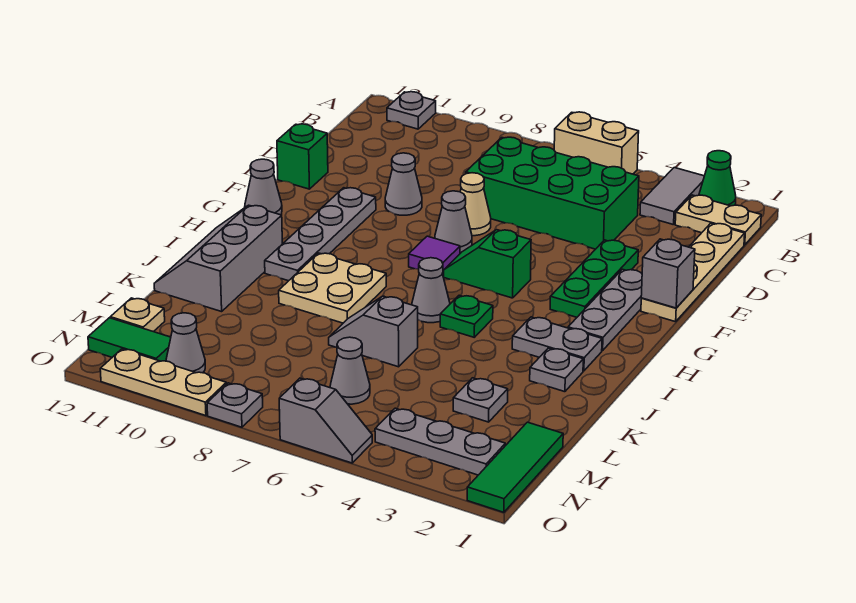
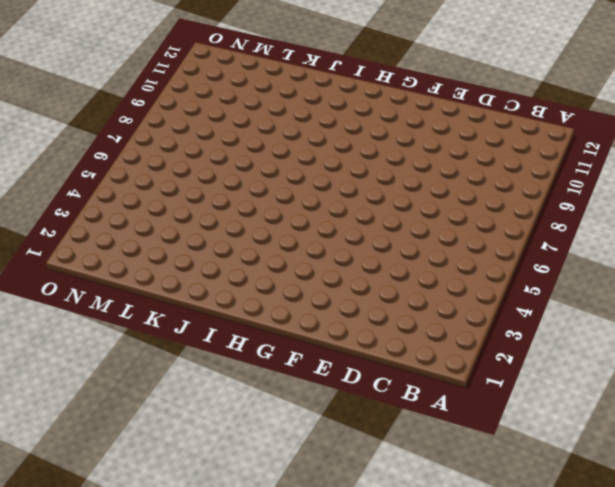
none -> green cone A2 level 1
none -> grey tile A3:B3 level 1
none -> tan brick A5:A6 level 1
none -> grey plate A11 level 1

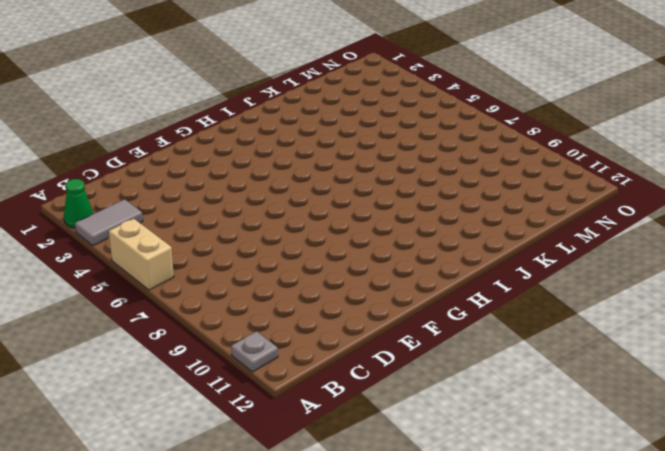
none -> tan plate B1:B2 level 1
none -> tan plate C1:F1 level 1
none -> green brick C4:D7 level 1
none -> green plate E3:G3 level 1

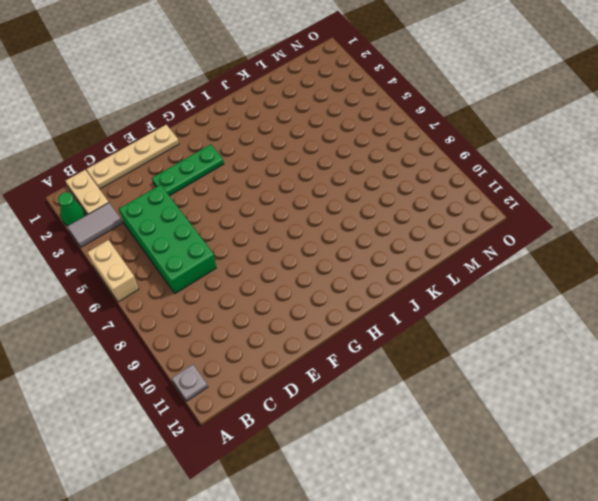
none -> tan cone E7 level 1
none -> grey cone E9 level 1
none -> green brick E12 level 1
none -> grey plate F2:H2 level 1

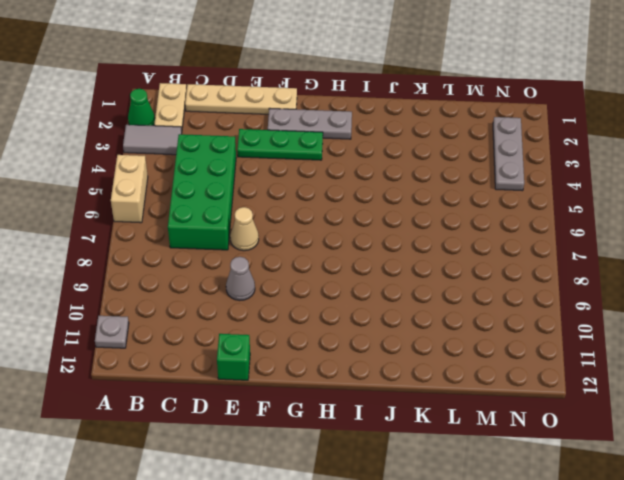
none -> grey cone F7 level 1
none -> grey plate F10:I10 level 1
none -> green slope G5:G6 level 1 top 5
none -> purple tile G7 level 1

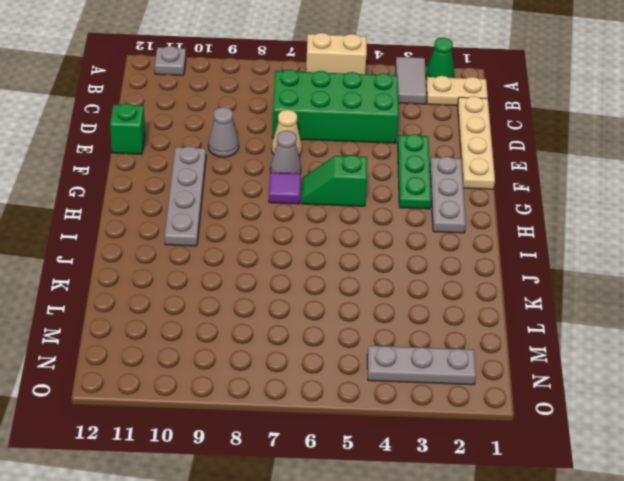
none -> grey cone G12 level 1
none -> grey plate I2:I3 level 1
none -> green plate I5 level 1
none -> grey cone I6 level 1

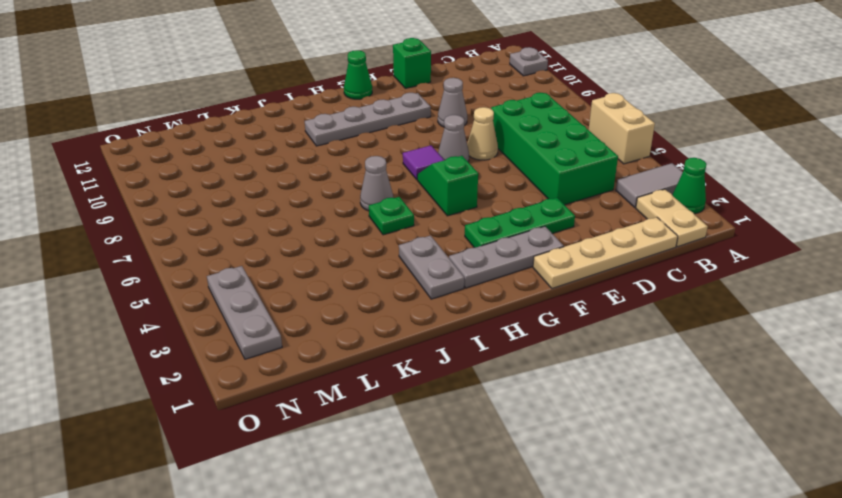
green cone G12 level 1 -> grey cone G12 level 1
none -> tan plate I8:J9 level 1
none -> grey slope I11:K12 level 1 top 11
none -> grey plate J2 level 1
none -> grey slope K6:K7 level 1 top 6

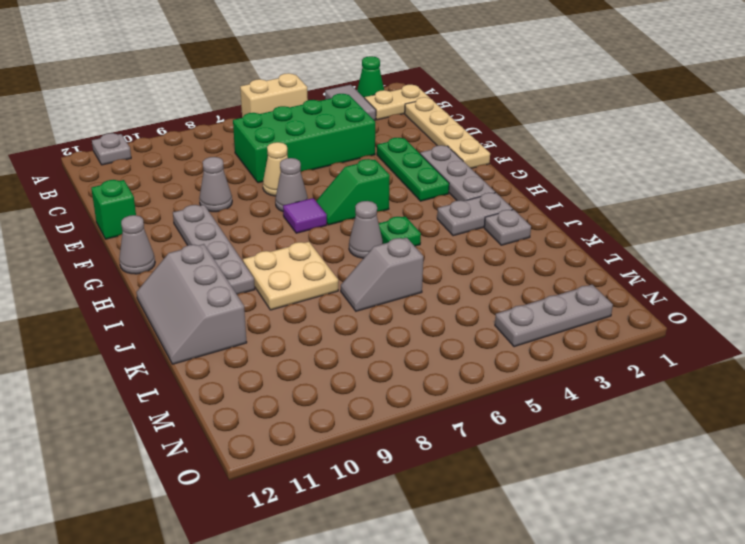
none -> grey plate L3 level 1
none -> green tile M1:O1 level 1
none -> grey cone M6 level 1
none -> tan plate M12 level 1

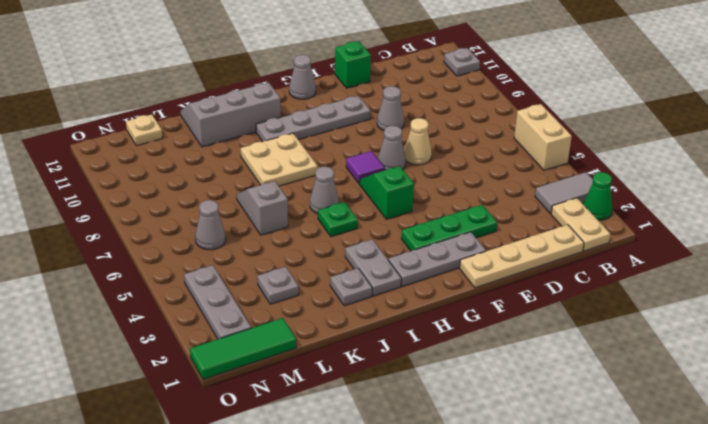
none -> green brick C4:D7 level 1
none -> grey cone N10 level 1
none -> green tile N11:N12 level 1
none -> grey slope O5:O6 level 1 top 6

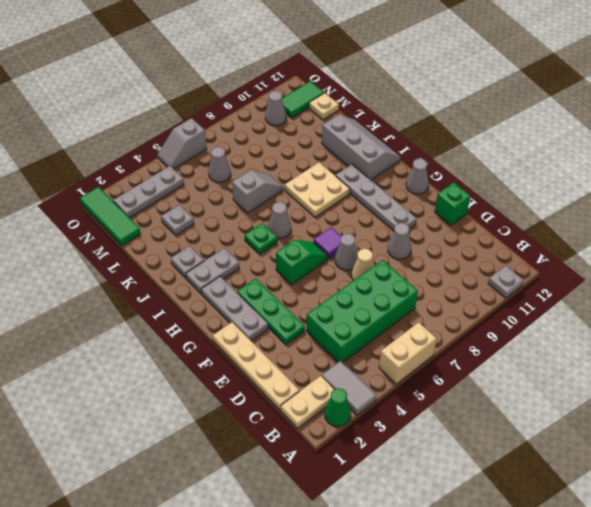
none -> grey plate O8 level 1
none -> tan plate O9:O11 level 1
none -> grey brick F1 level 2

